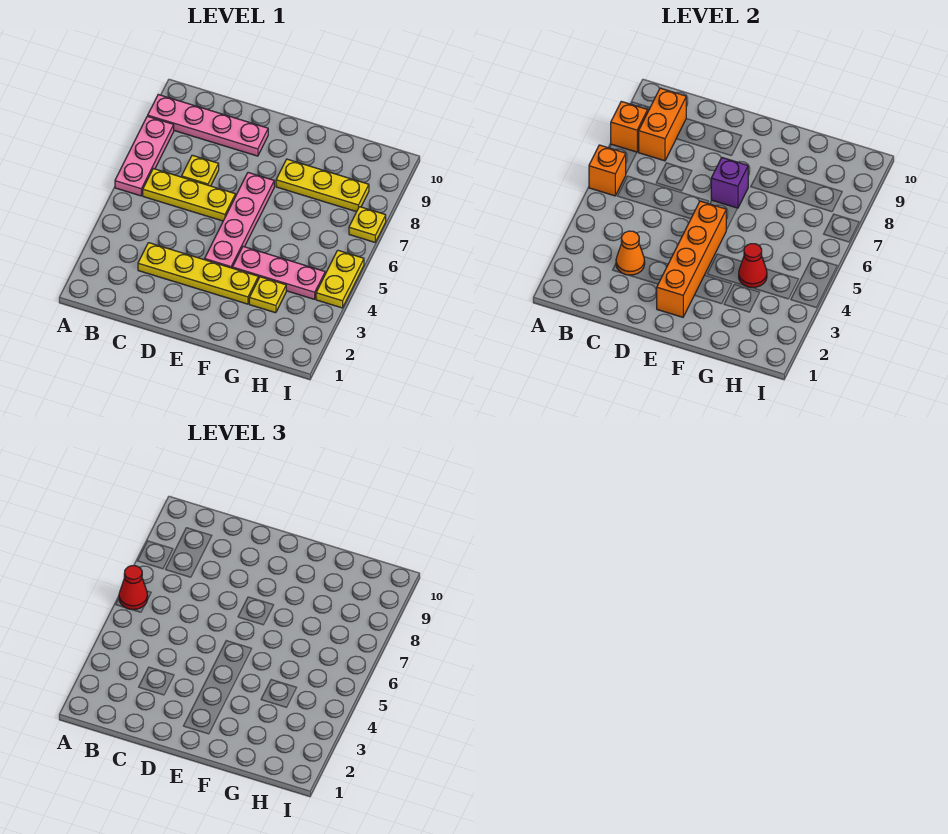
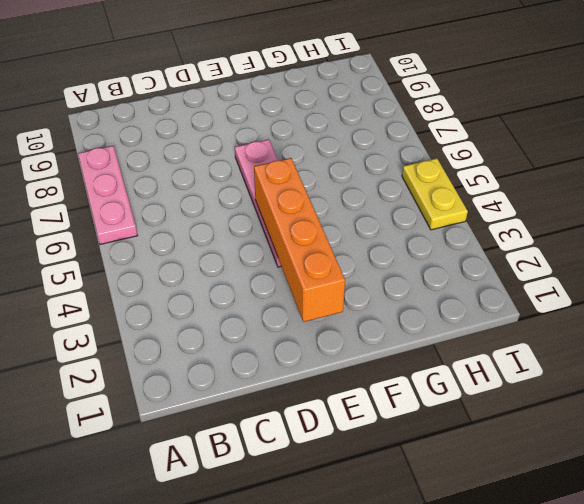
none -> pink plate A9:D9 level 1
none -> yellow plate B6:D6 level 1
none -> yellow plate C3:F3 level 1

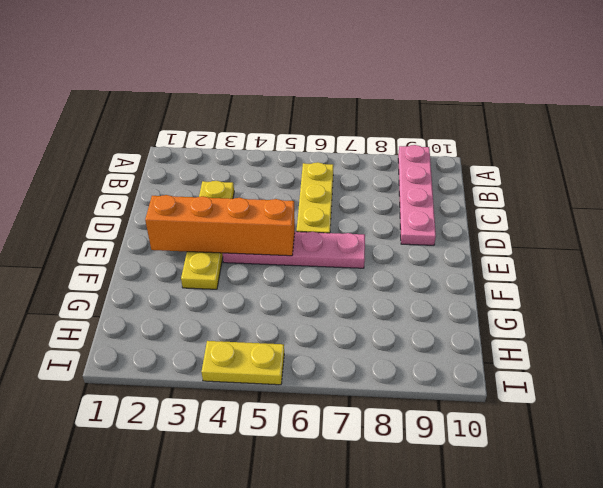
none -> pink plate A6:A8 level 1
none -> yellow plate C7 level 1
none -> pink plate F4:H4 level 1

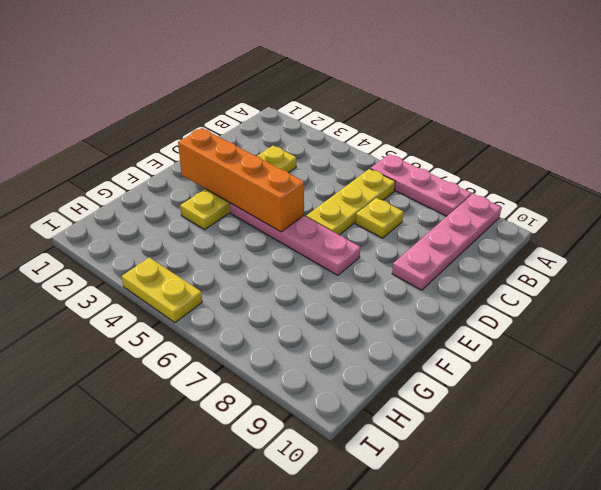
none -> pink plate F4:H4 level 1
none -> yellow plate F8:H8 level 1
none -> yellow plate G3 level 1

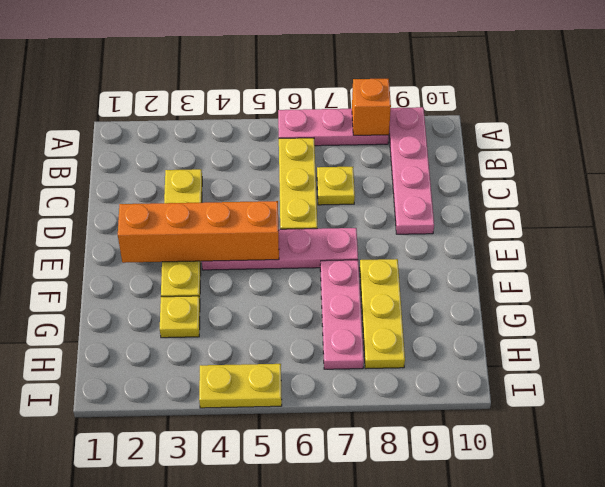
pink plate F7:H7 level 1 -> pink plate F4:H4 level 1
none -> yellow plate I7 level 1
none -> orange brick A6 level 2
none -> orange brick B8:B9 level 2

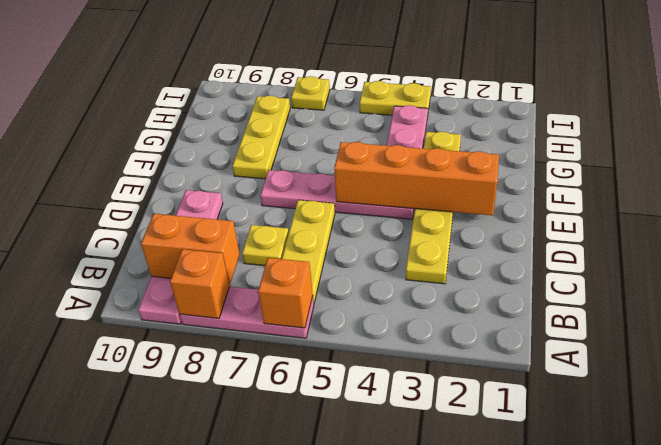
none -> orange cone C3 level 2
none -> purple brick E7 level 2
none -> red cone G4 level 2

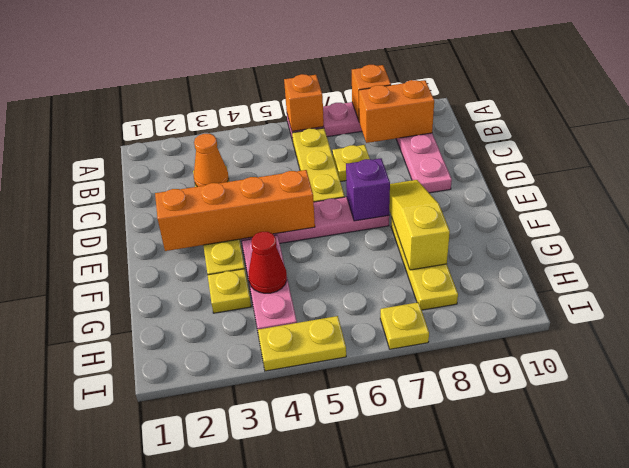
yellow slope E8:G8 level 2 top G -> none
none -> red cone A6 level 3

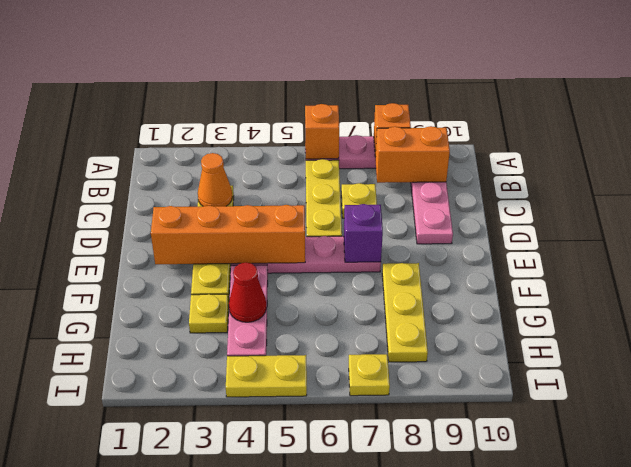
none -> red cone A6 level 3

